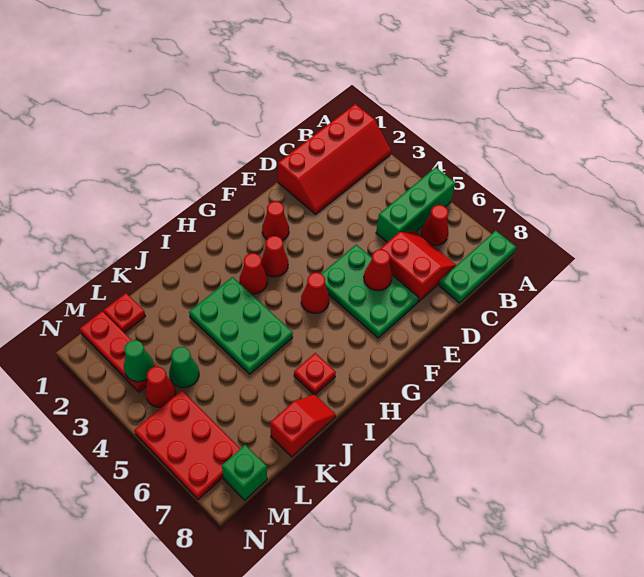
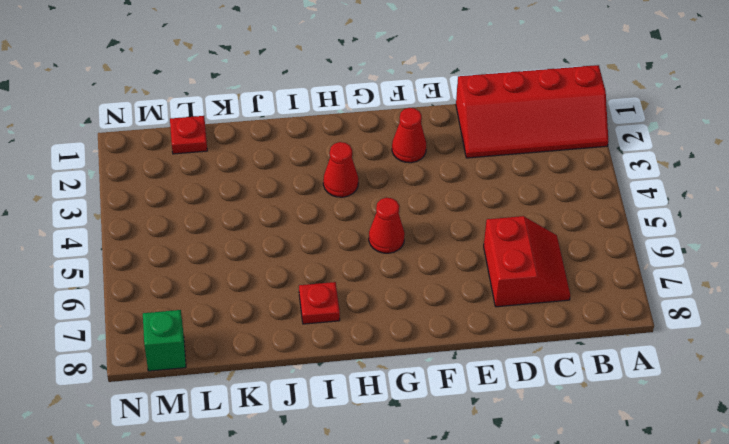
none -> green brick A5:C5 level 1
none -> green plate A8:C8 level 1
none -> red cone B6 level 1

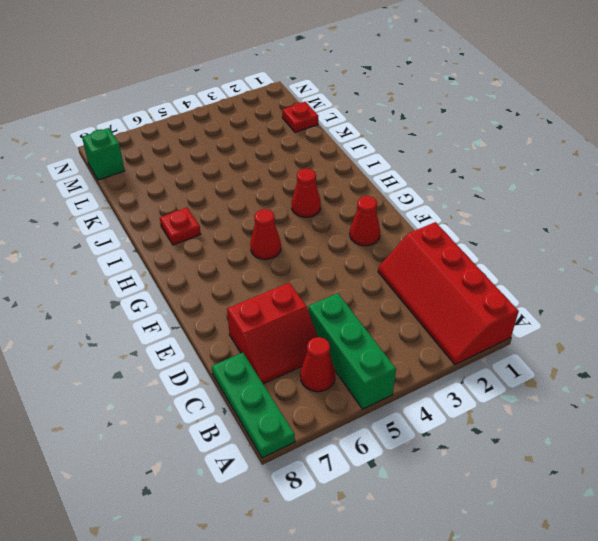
none -> green plate E5:F7 level 1
none -> red cone G3 level 1
none -> green plate I3:J5 level 1

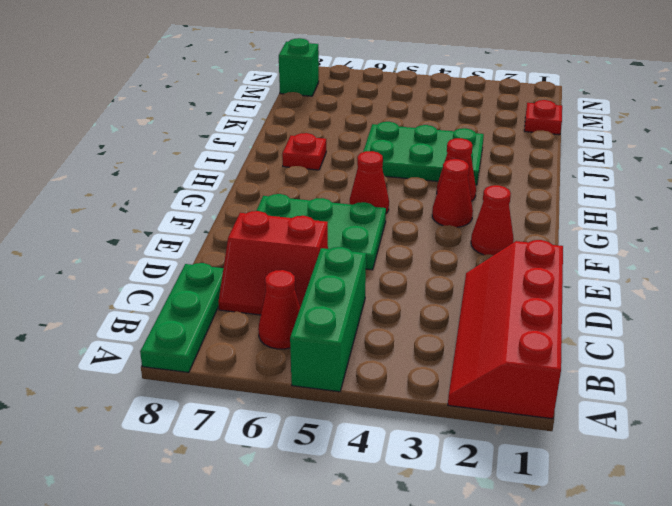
none -> red slope J8:K8 level 1 top K
none -> green cone L4 level 1
none -> red plate M1:M3 level 1

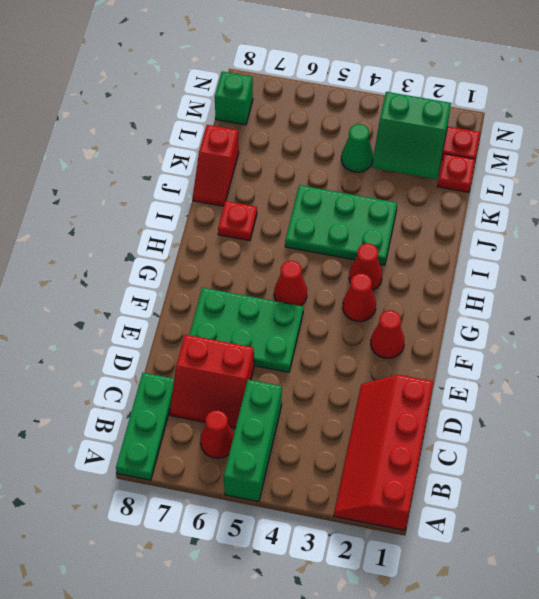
green slope L2:M3 level 2 top M -> green cone M3 level 2
none -> red cone M4 level 1
none -> red plate M5:N7 level 1
none -> red cone E6 level 2

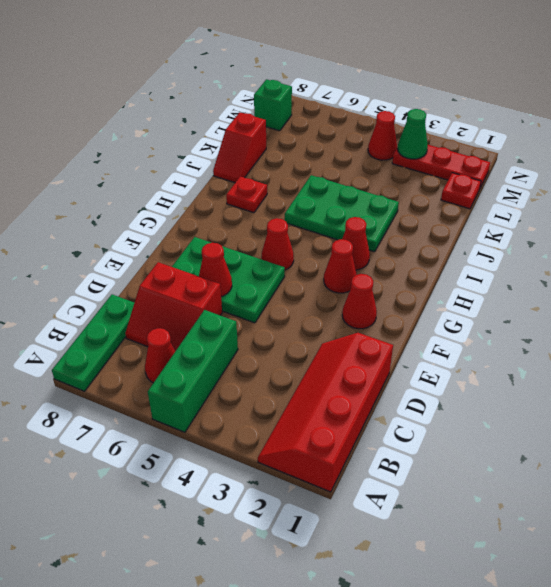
none -> green cone L4 level 1
none -> red plate M5:N7 level 1

